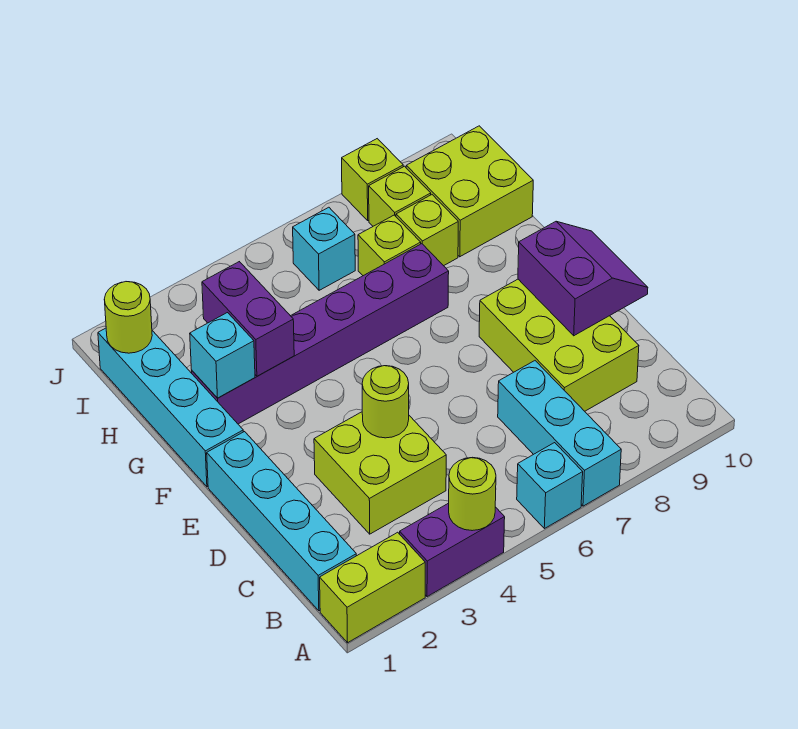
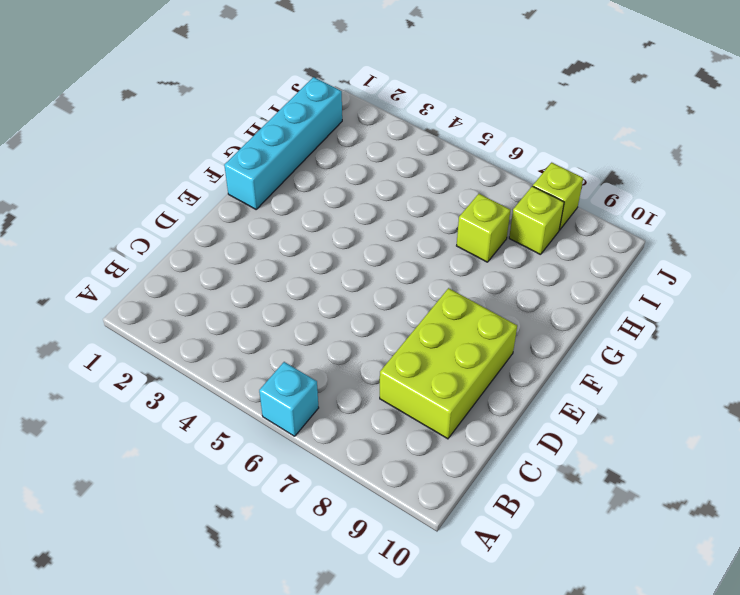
none -> lime brick A1:A2 level 1
none -> purple brick A3:A4 level 1
none -> cyan brick A7:C7 level 1

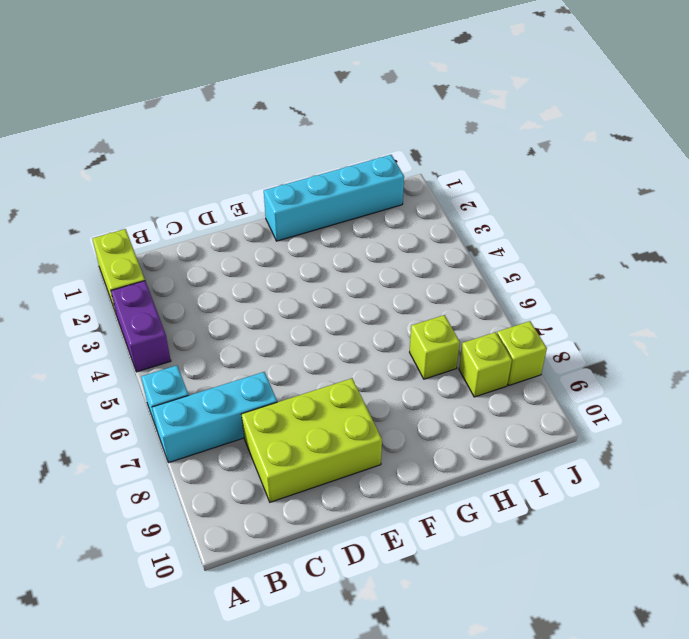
none -> cyan brick B1:E1 level 1
none -> lime brick C3:D4 level 1
none -> purple brick G2:G7 level 1

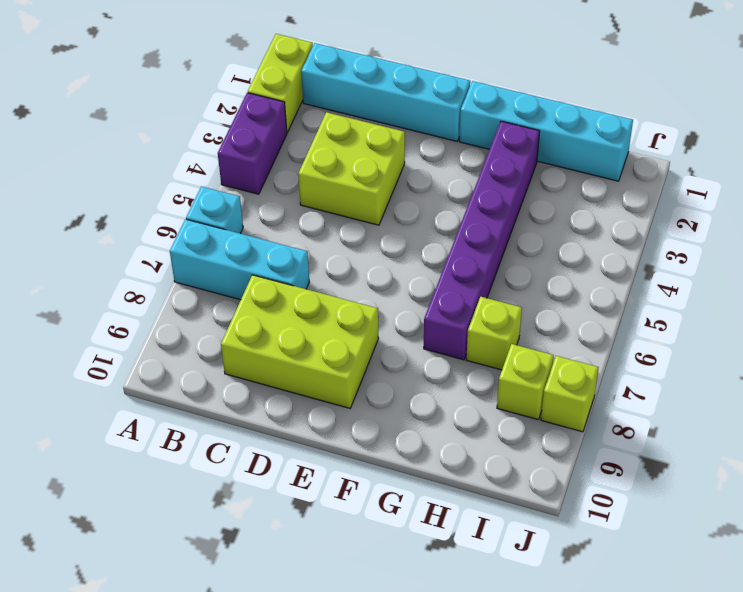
none -> lime brick H8 level 1
none -> lime brick H9:I10 level 1
none -> cyan brick I6 level 1

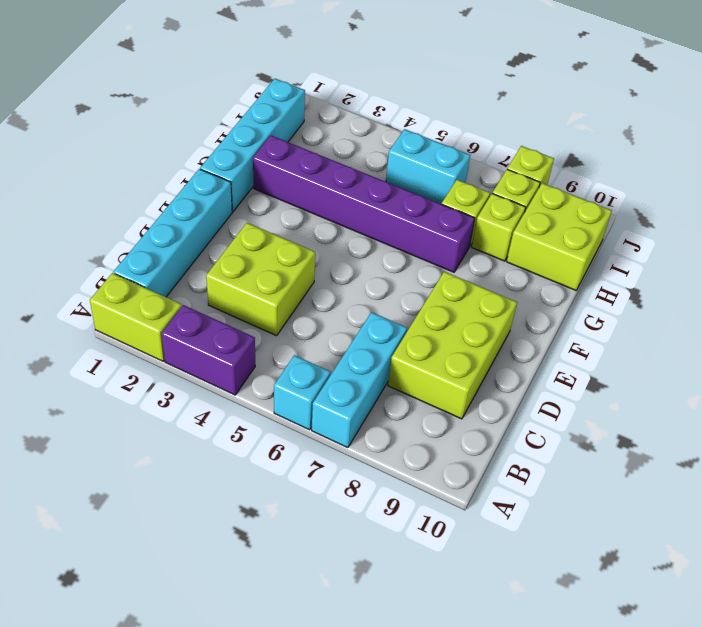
cyan brick I5:I6 level 1 -> cyan brick I6 level 1
none -> lime round brick A4 level 2
none -> lime round brick D4 level 2
none -> purple slope D9:E10 level 2 top 9

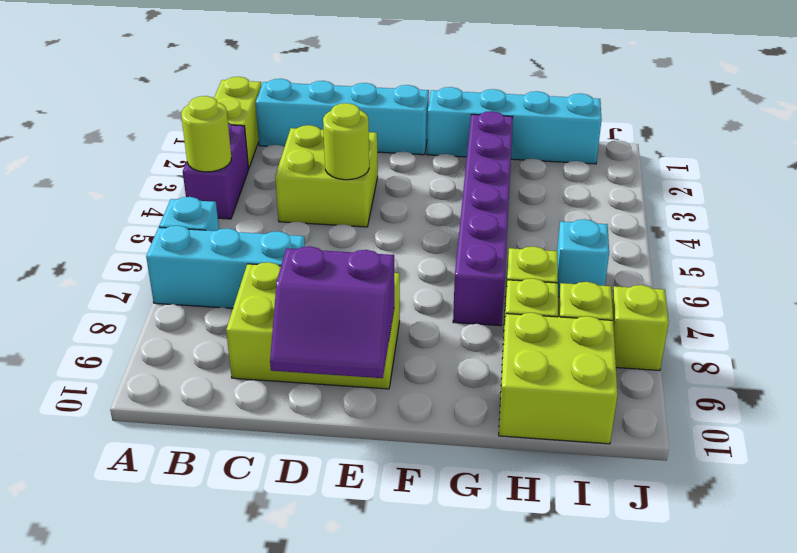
none -> cyan brick G2 level 2
none -> purple brick G3:H3 level 2
none -> lime round brick I1 level 2

